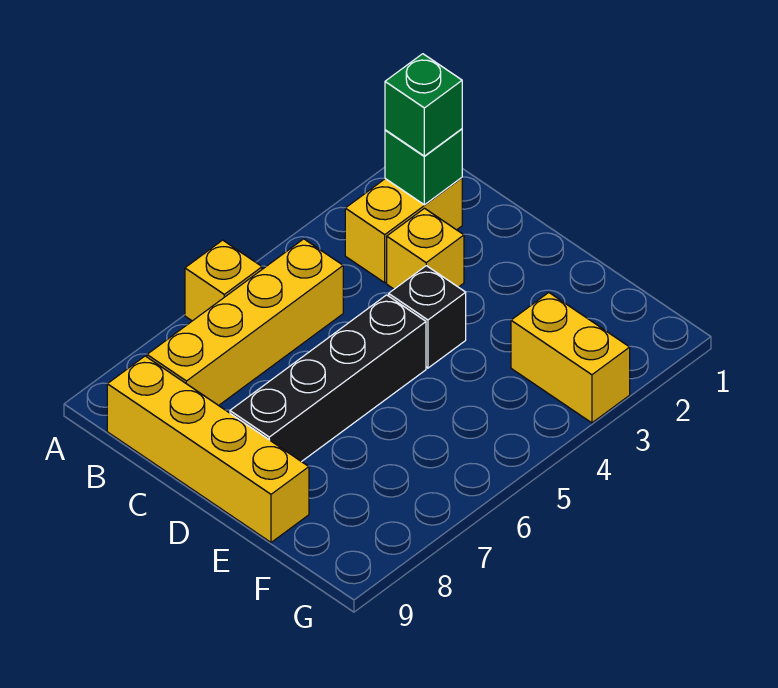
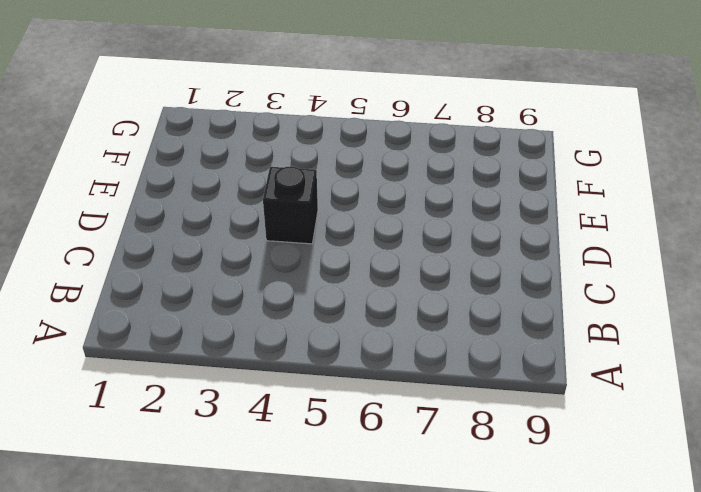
none -> yellow brick A6 level 1
none -> yellow brick B2:B3 level 1

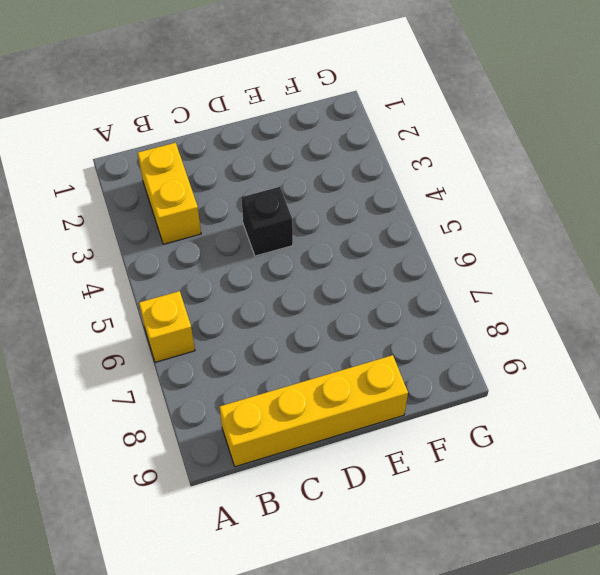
none -> yellow brick B5:B8 level 1
none -> yellow brick C3 level 1

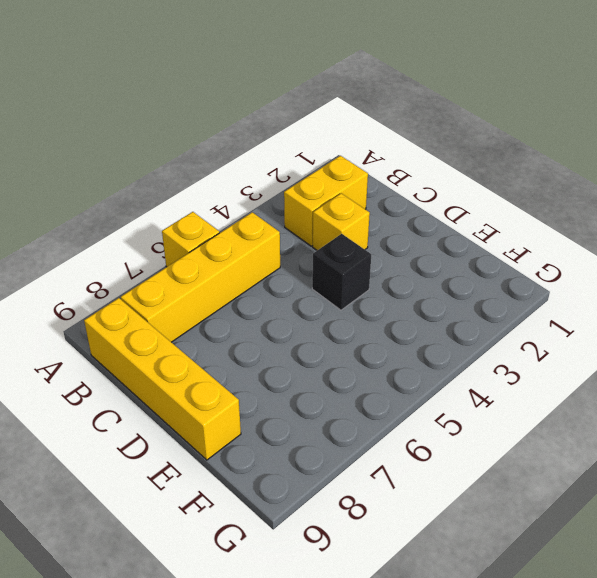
none -> black brick D5:D8 level 1
none -> yellow brick F3:G3 level 1

